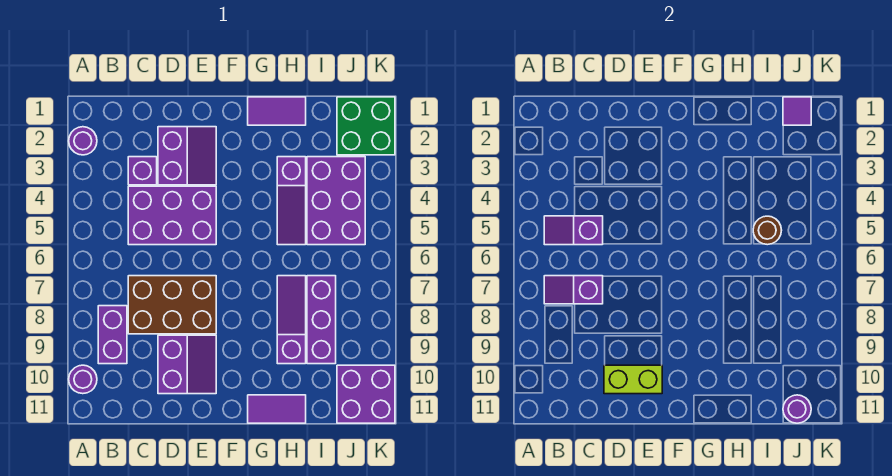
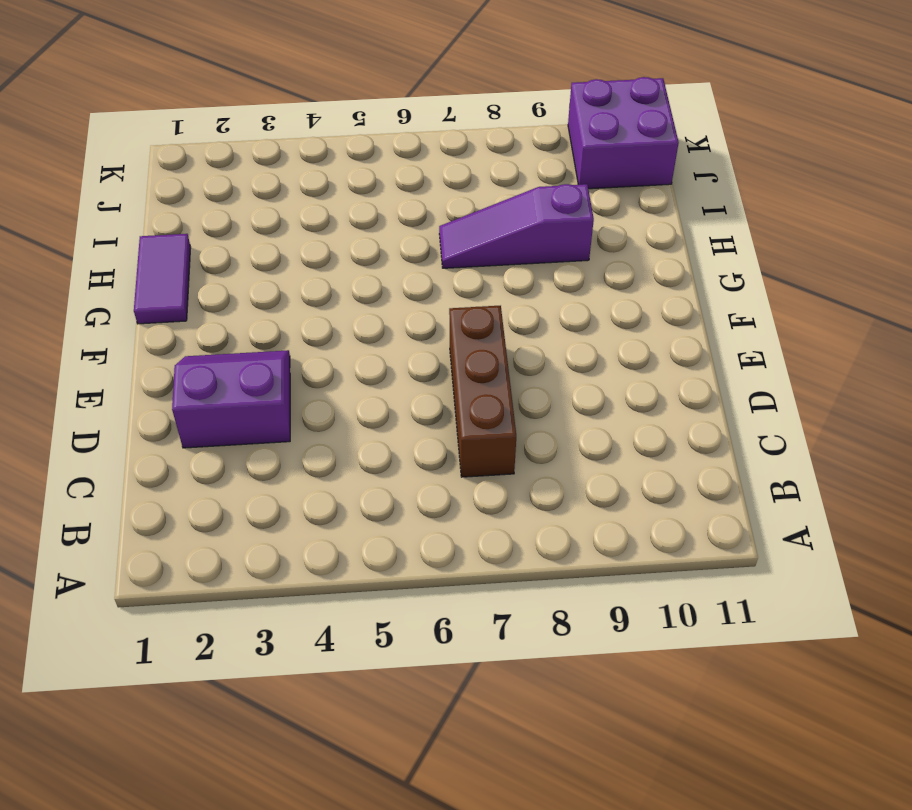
brown brick C7:E7 level 1 -> brown brick C7:E8 level 1
none -> purple round brick A2 level 1
none -> purple round brick A10 level 1
none -> purple brick B8:B9 level 1

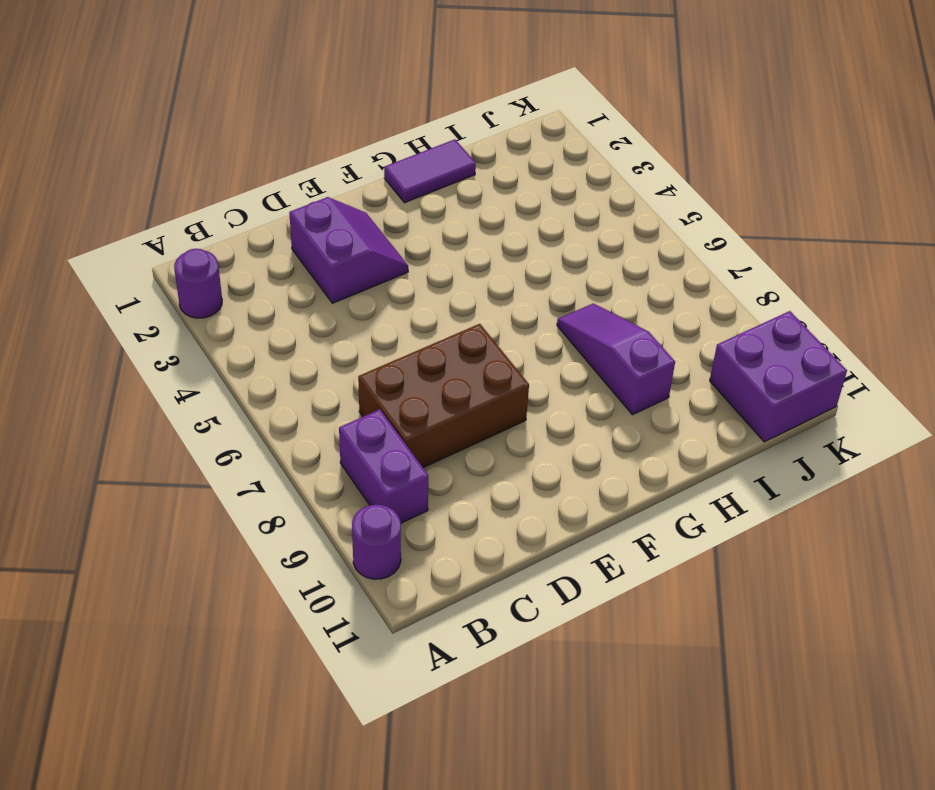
none -> purple brick C3 level 1
none -> purple brick C4:E5 level 1
none -> purple slope D9:E10 level 1 top D

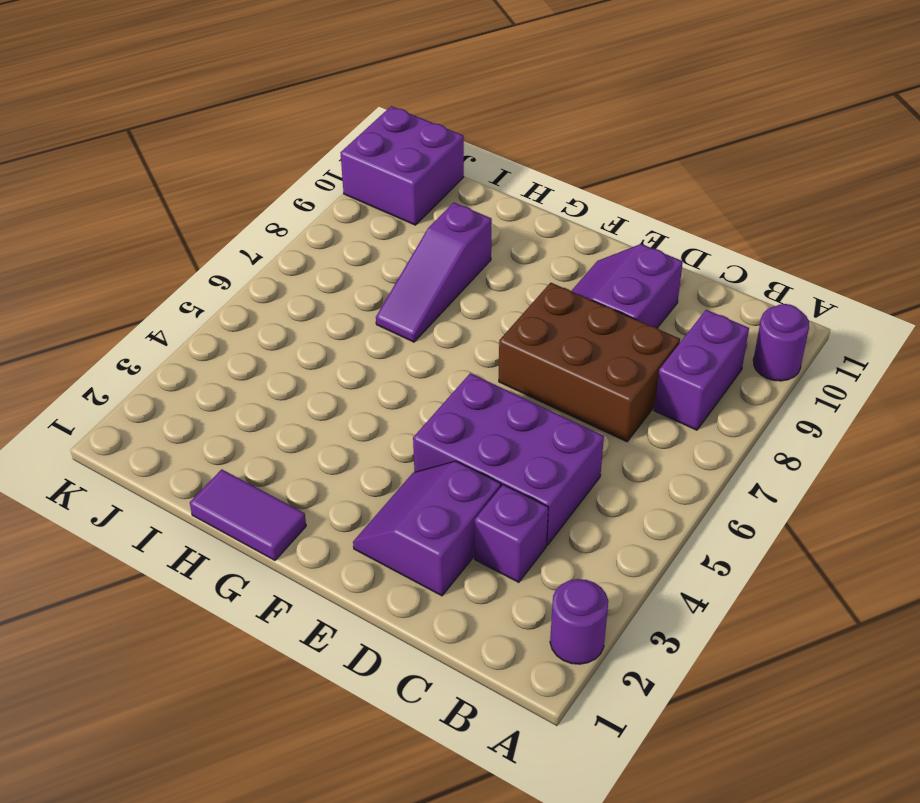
none -> purple tile G11:H11 level 1
none -> purple slope H3:H5 level 1 top 3
none -> purple brick I3:J5 level 1

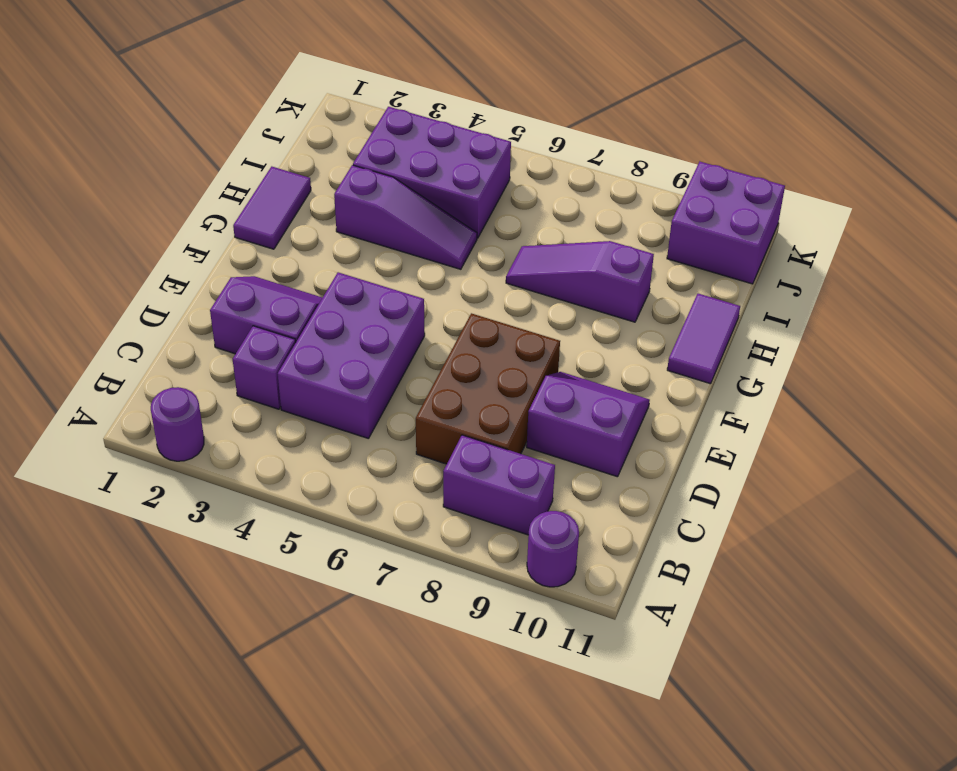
none -> purple brick I7:I9 level 1
none -> green brick J1:K2 level 1
none -> purple slope B5:C5 level 2 top C

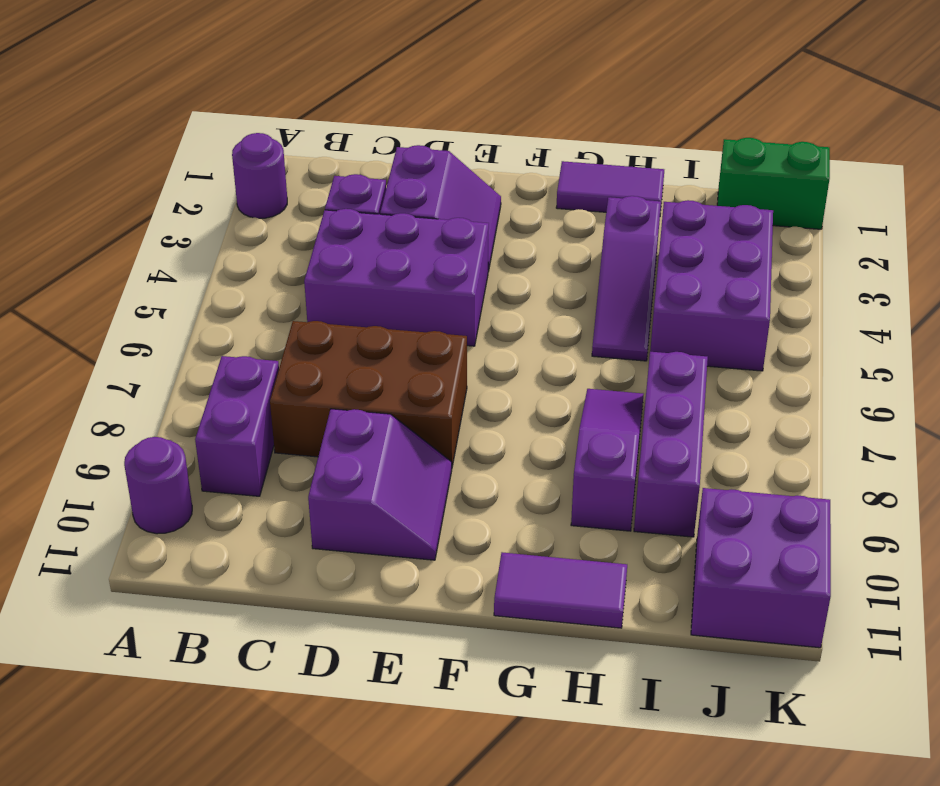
green brick J1:K1 level 1 -> green brick J1:K2 level 1
none -> purple slope B5:C5 level 2 top C
none -> purple slope B7:C7 level 2 top C
none -> lime brick D10:E10 level 2

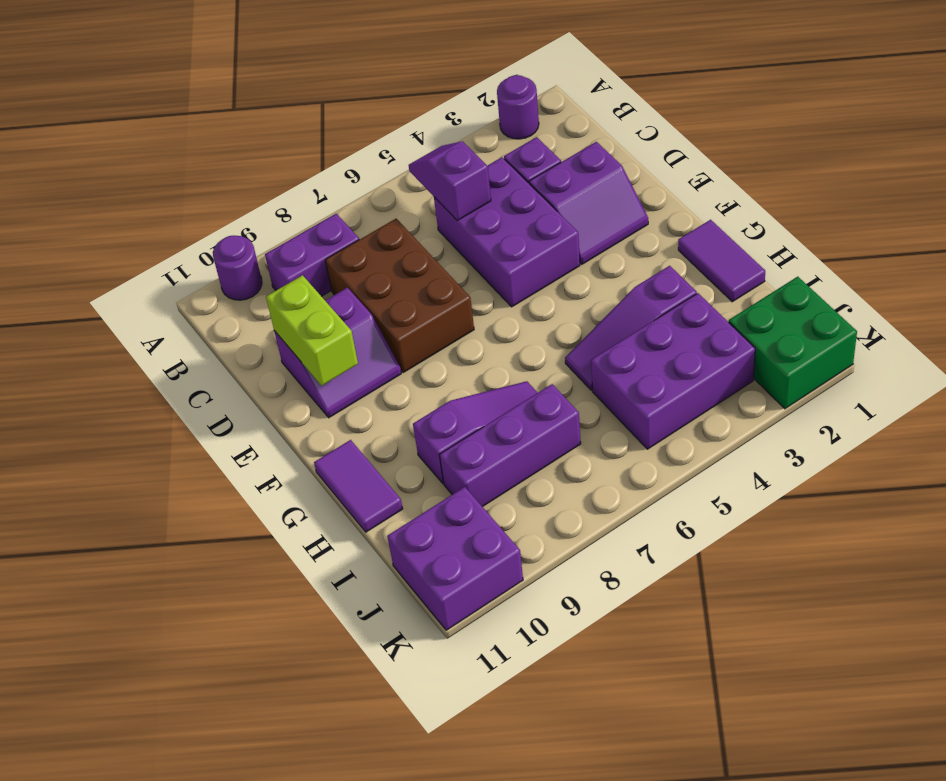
none -> purple slope B7:C7 level 2 top C
none -> brown round brick I5 level 2
none -> purple tile J1 level 2

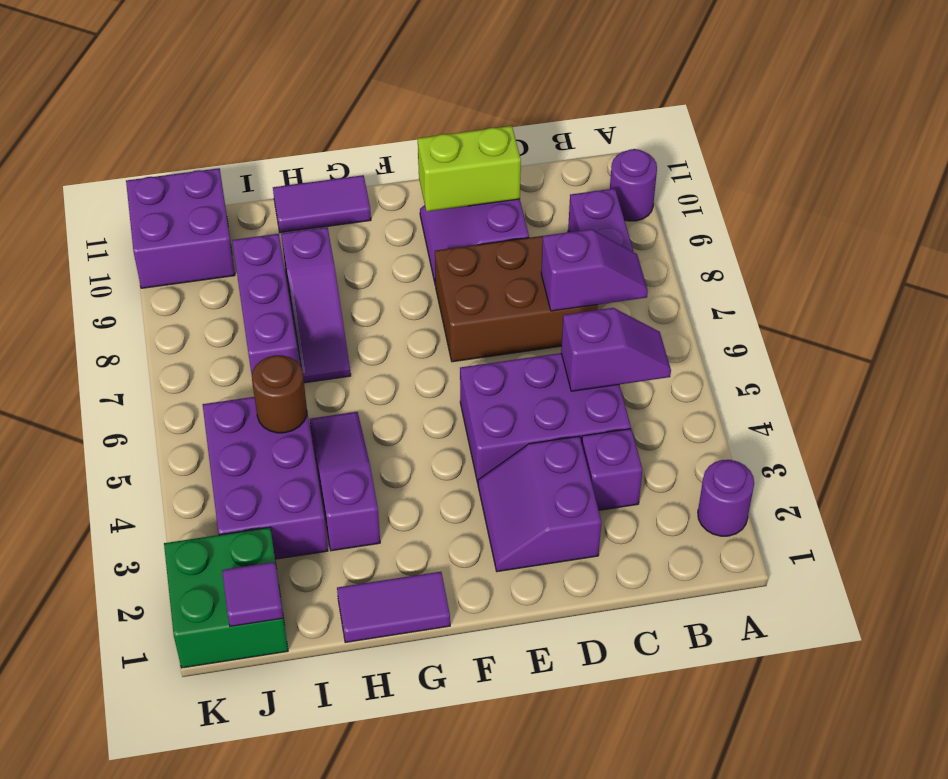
none -> purple round brick J11 level 2

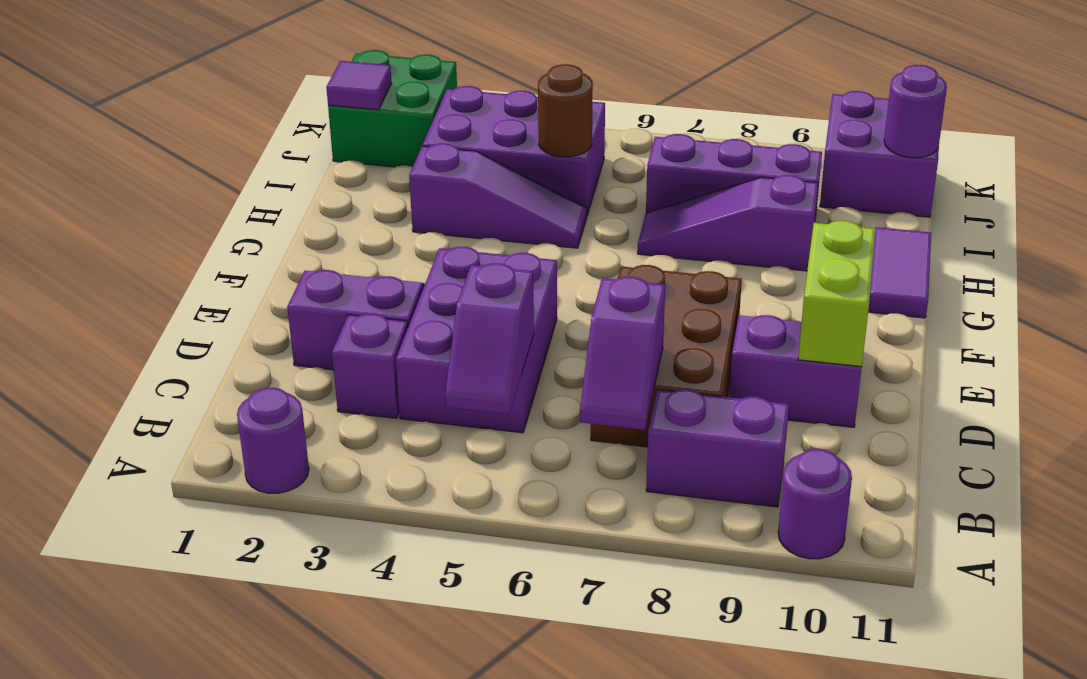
none -> purple tile G1:H1 level 1

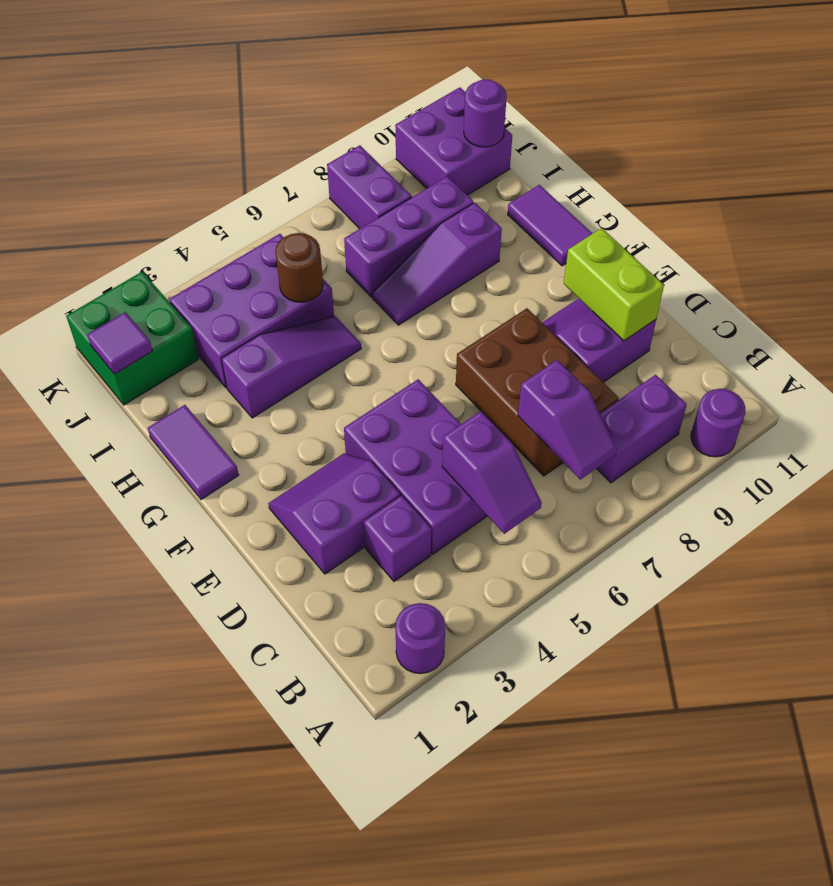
purple brick J8:K8 level 1 -> none

